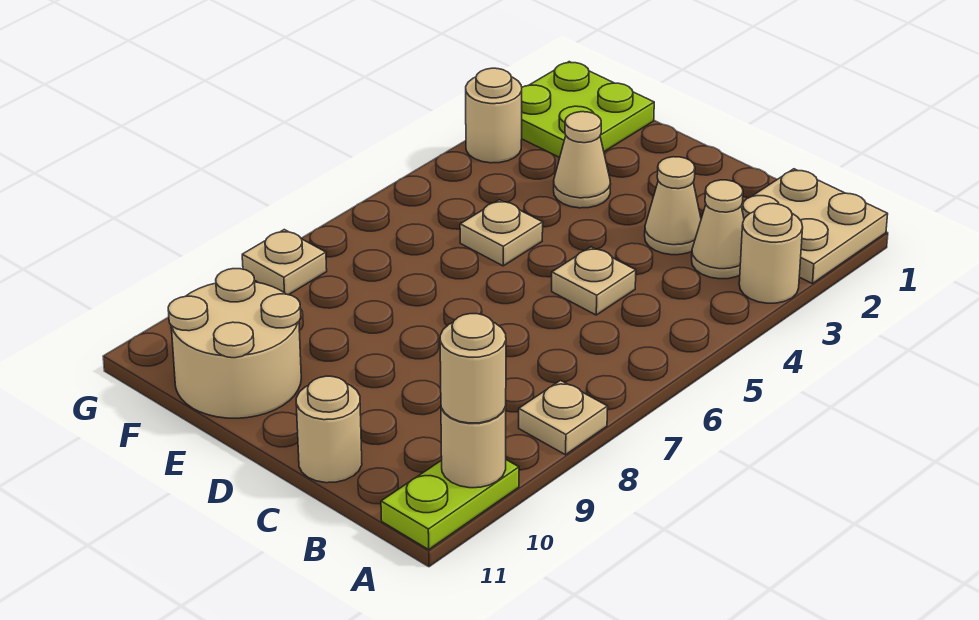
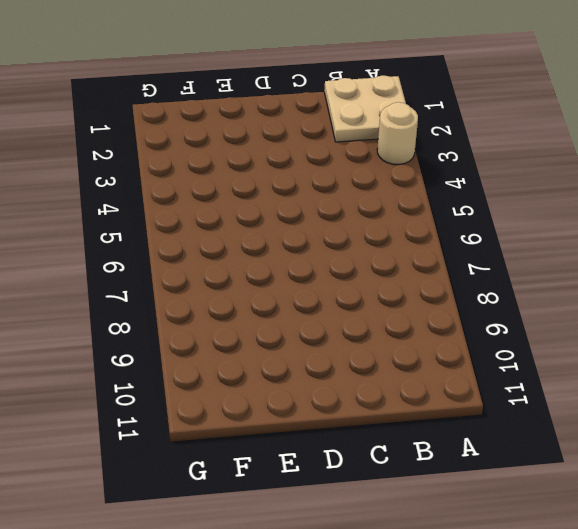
none -> tan plate A8 level 1
none -> lime plate A10:A11 level 1
none -> tan cone B3 level 1

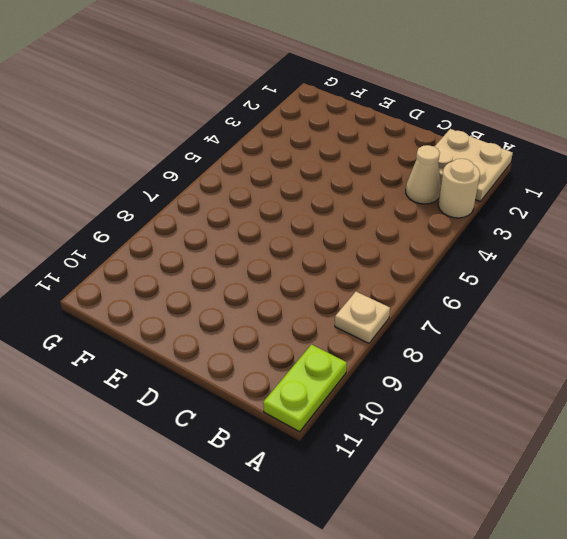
none -> tan cone C3 level 1
none -> tan plate C5 level 1
none -> tan round brick C11 level 1

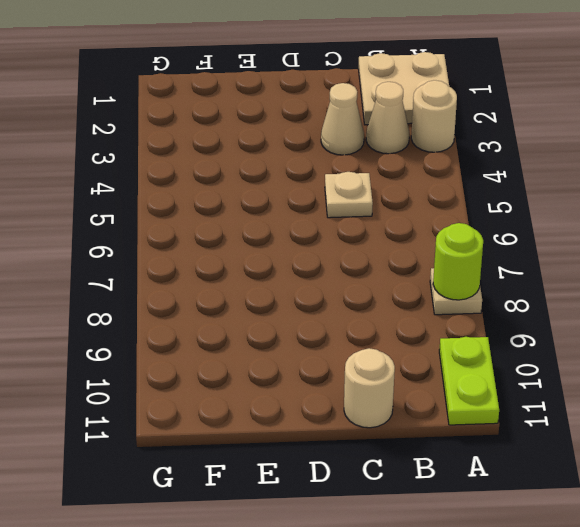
lime round brick A8 level 2 -> none
none -> tan cone E3 level 1
none -> tan plate E5 level 1
none -> tan round brick E10:F11 level 1

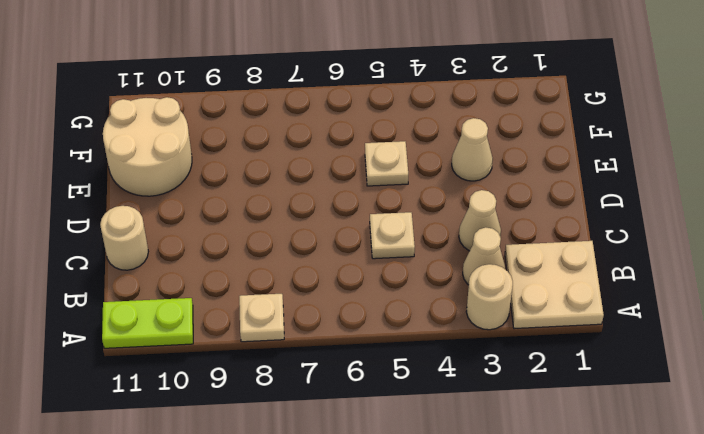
none -> lime plate F1:G2 level 1
none -> tan round brick G3 level 1
none -> tan plate G8 level 1

